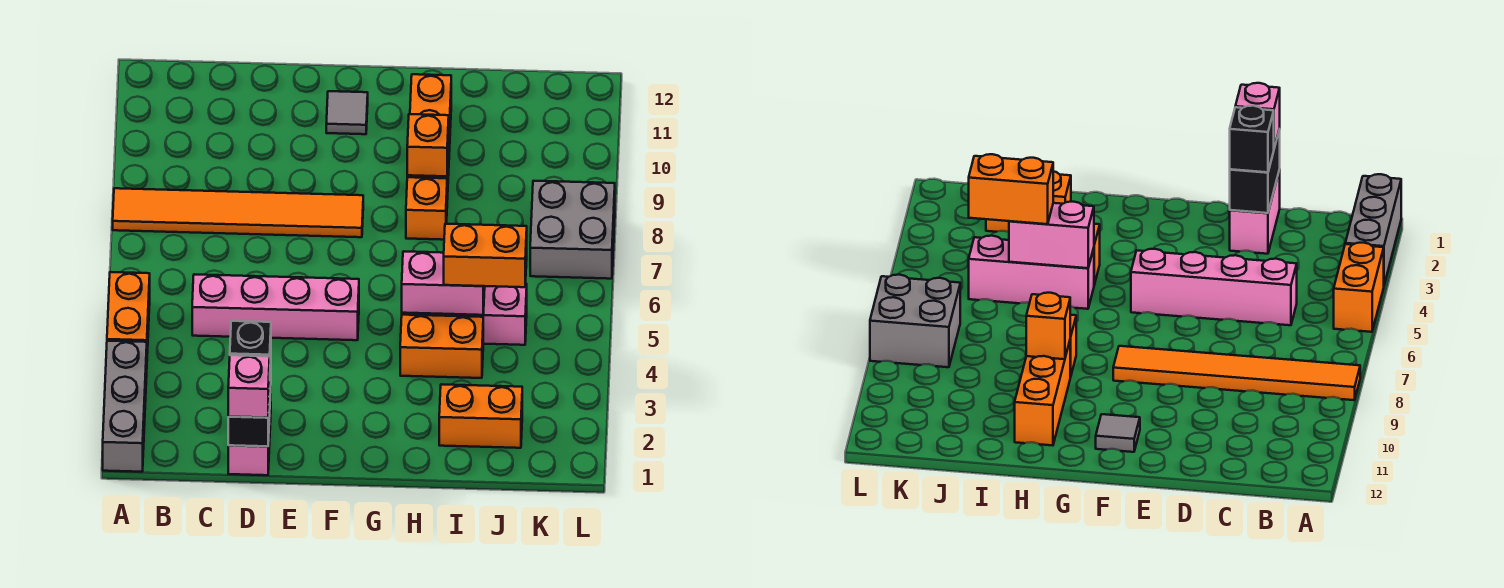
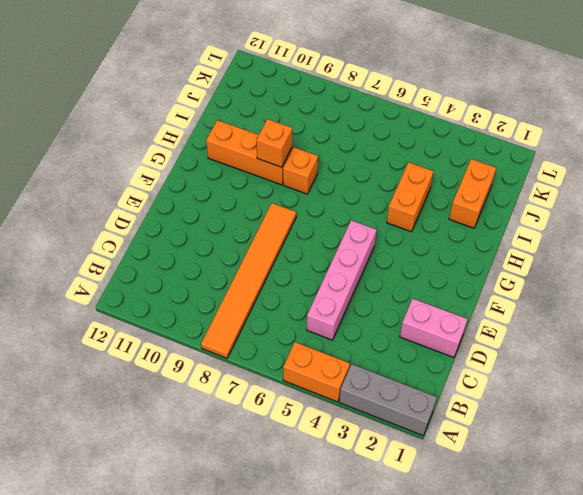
none -> grey tile F11 level 1
none -> pink brick H5:J5 level 1
none -> grey brick K7:L8 level 1

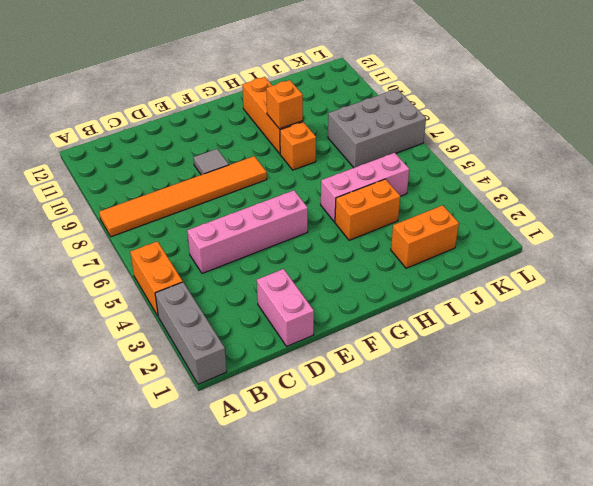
grey tile E9 level 1 -> grey tile F11 level 1
grey brick J7:L8 level 1 -> grey brick K7:L8 level 1
none -> black brick D1:D2 level 2
none -> pink brick H5:I5 level 2
none -> pink brick D1 level 3

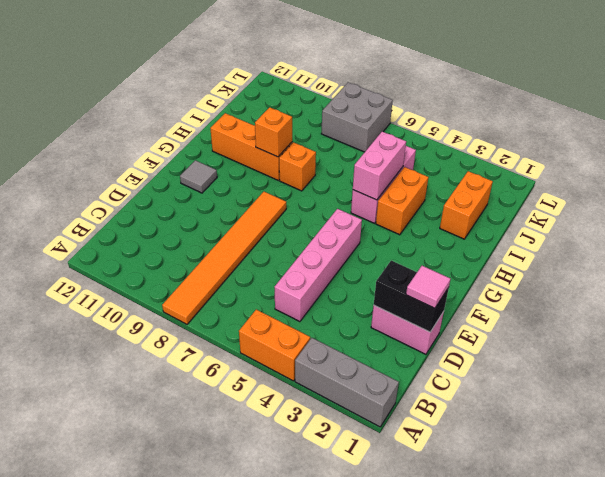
pink tile D1 level 3 -> pink brick D1 level 3
none -> black brick D2 level 3
none -> orange brick I5:J5 level 3

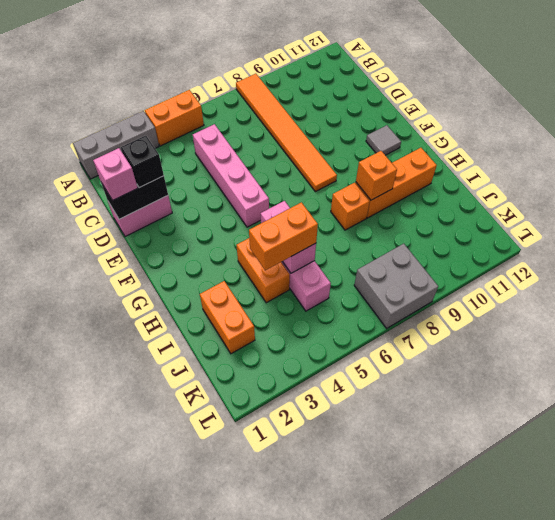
orange brick I4:I5 level 3 -> orange brick I5:J5 level 3

